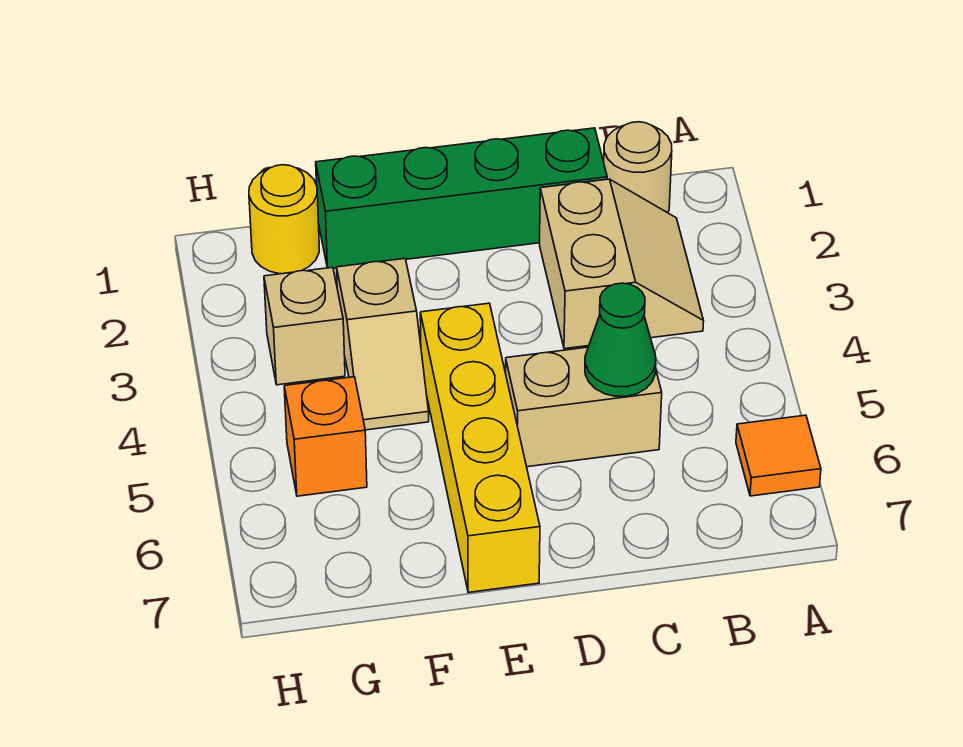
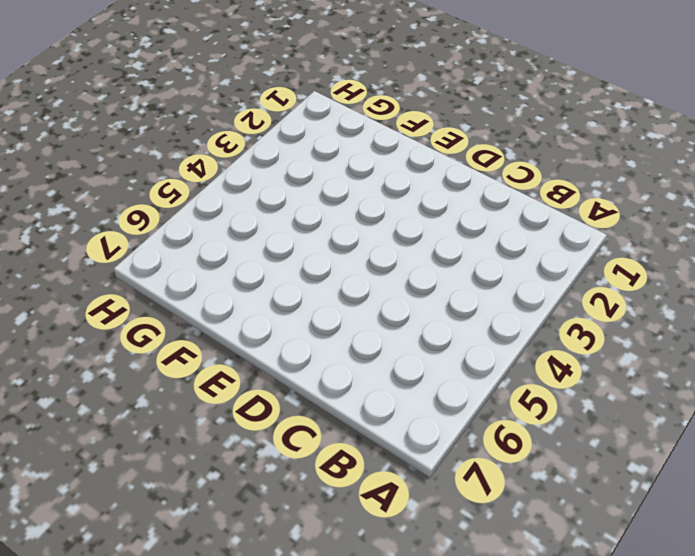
none -> orange tile A6 level 1
none -> tan round brick B1 level 1

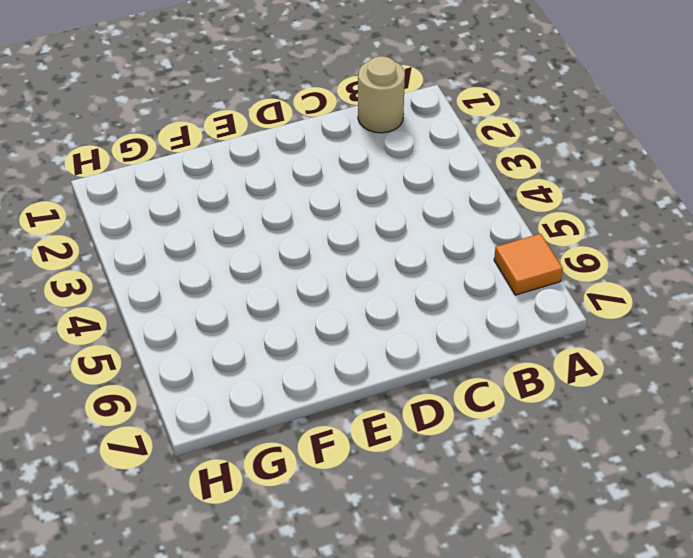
none -> tan slope B2:C3 level 1 top C
none -> green brick C1:F1 level 1

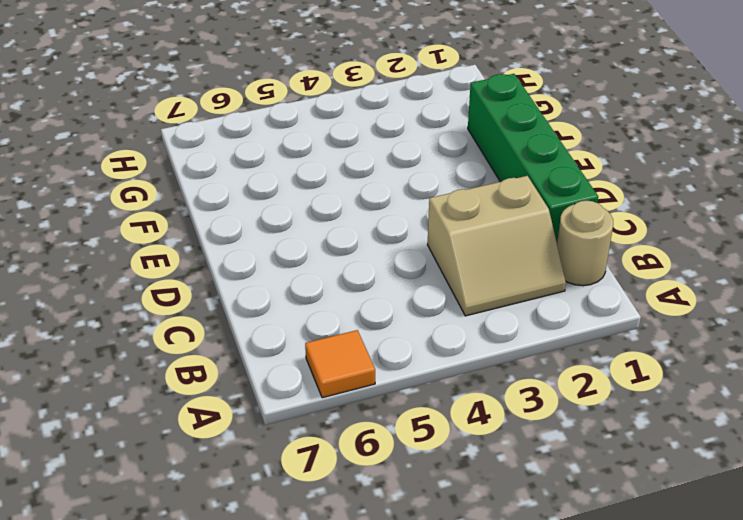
none -> tan brick C5:D5 level 1
none -> yellow brick E4:E7 level 1

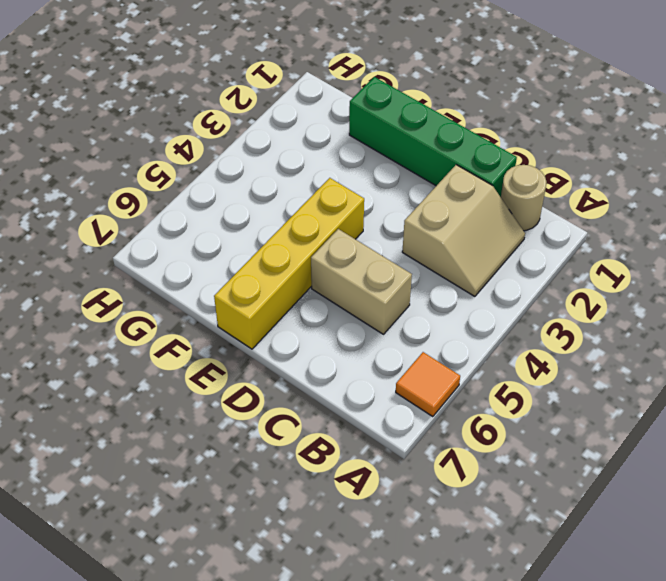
none -> tan slope F3:F4 level 1 top 3
none -> yellow round brick G1 level 1

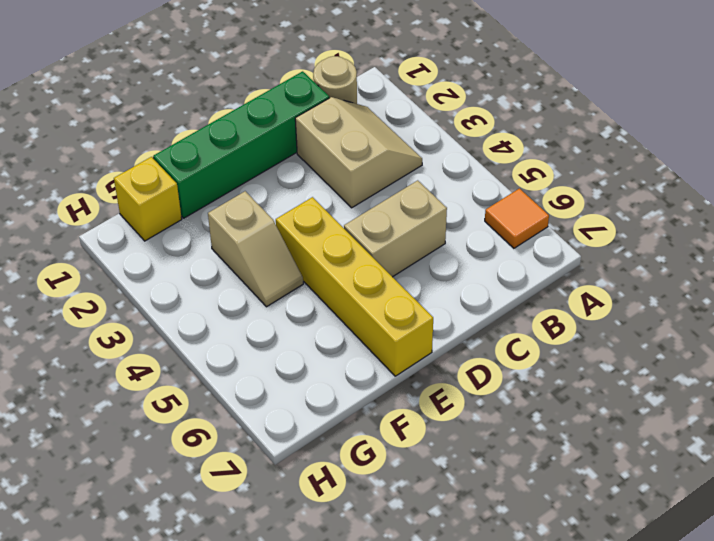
yellow brick G1 level 1 -> yellow round brick G1 level 1
none -> tan brick G3 level 1
none -> orange brick G5 level 1

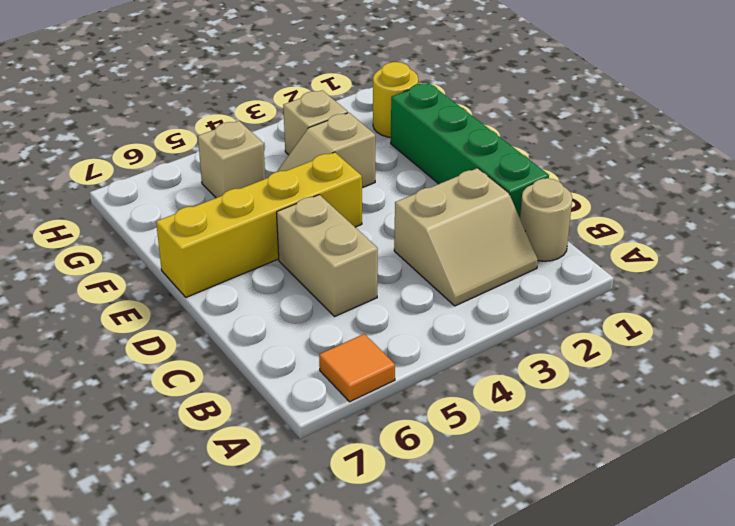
tan brick G5 level 1 -> orange brick G5 level 1
none -> green cone C5 level 2

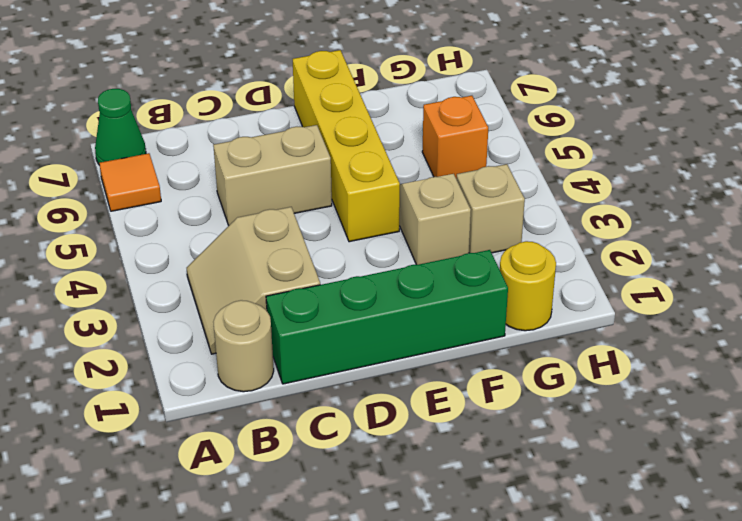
green cone A7 level 1 -> green cone C5 level 2

